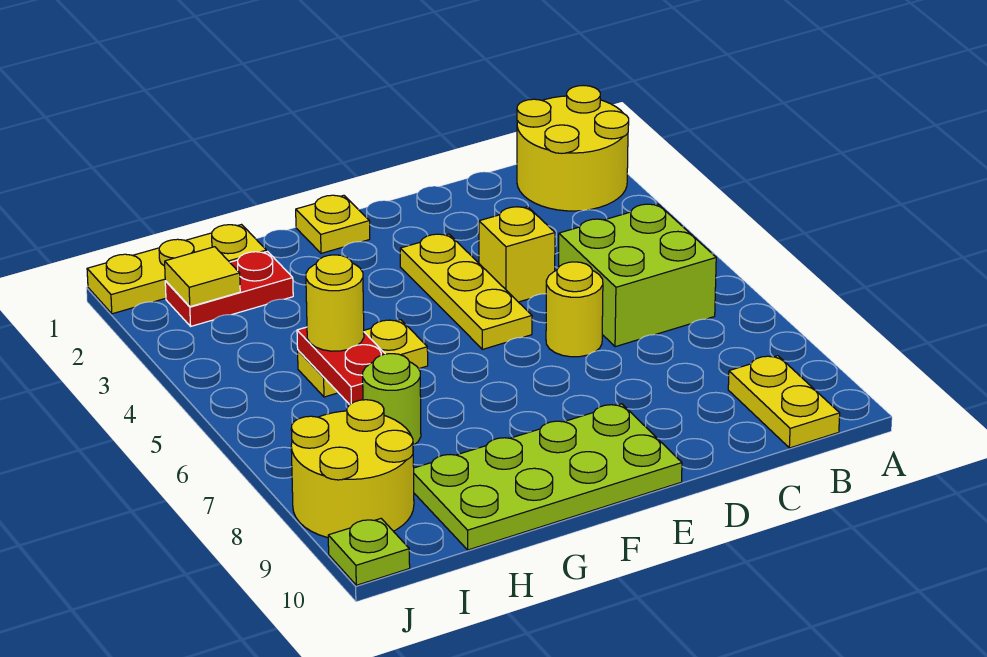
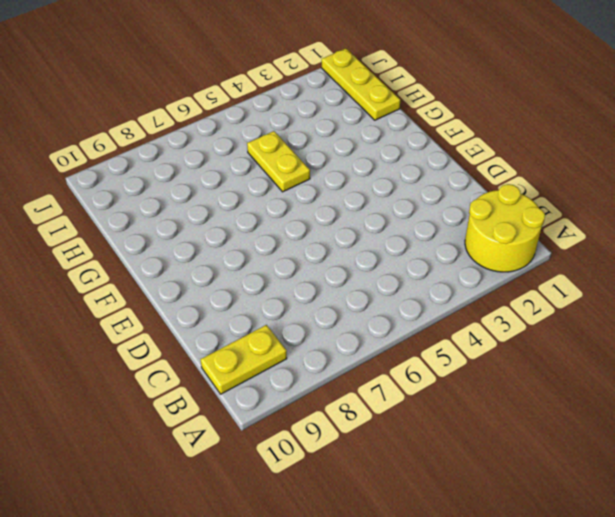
none -> lime brick B5:C6 level 1
none -> yellow brick D4 level 1
none -> yellow round brick D6 level 1

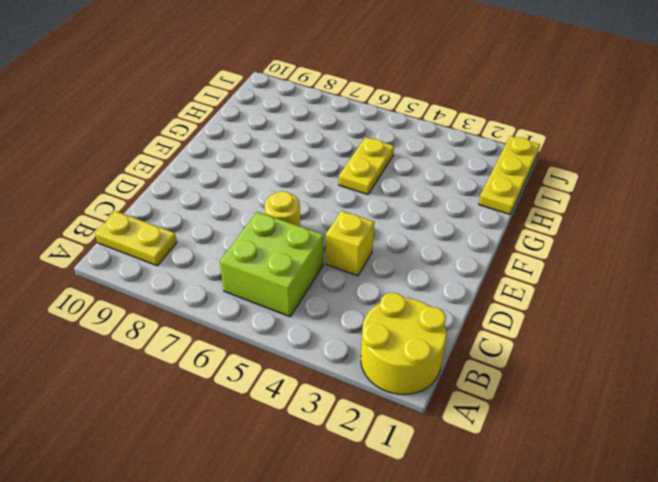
none -> yellow plate E3:E5 level 1
none -> lime plate E9:H10 level 1
none -> yellow plate F1 level 1

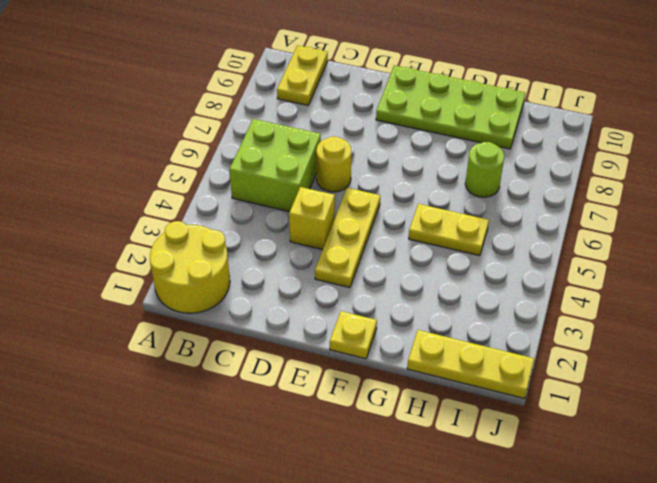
none -> red plate H2:I2 level 1
none -> yellow round brick I8:J9 level 1
none -> lime plate J10 level 1

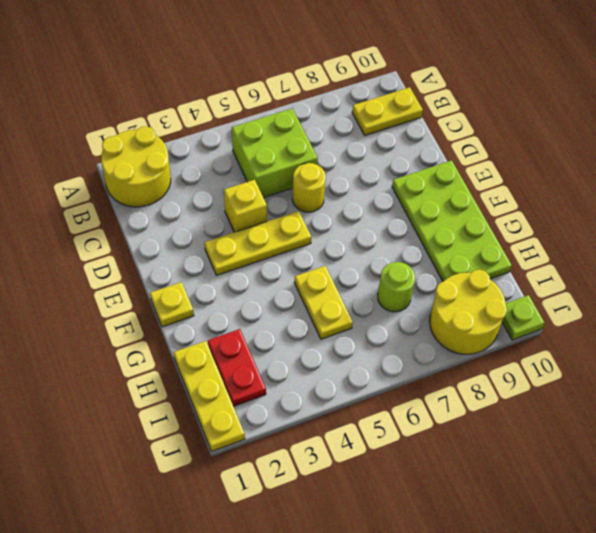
none -> red plate H5:H6 level 2
none -> yellow tile I2 level 2
none -> yellow round brick H5 level 3

